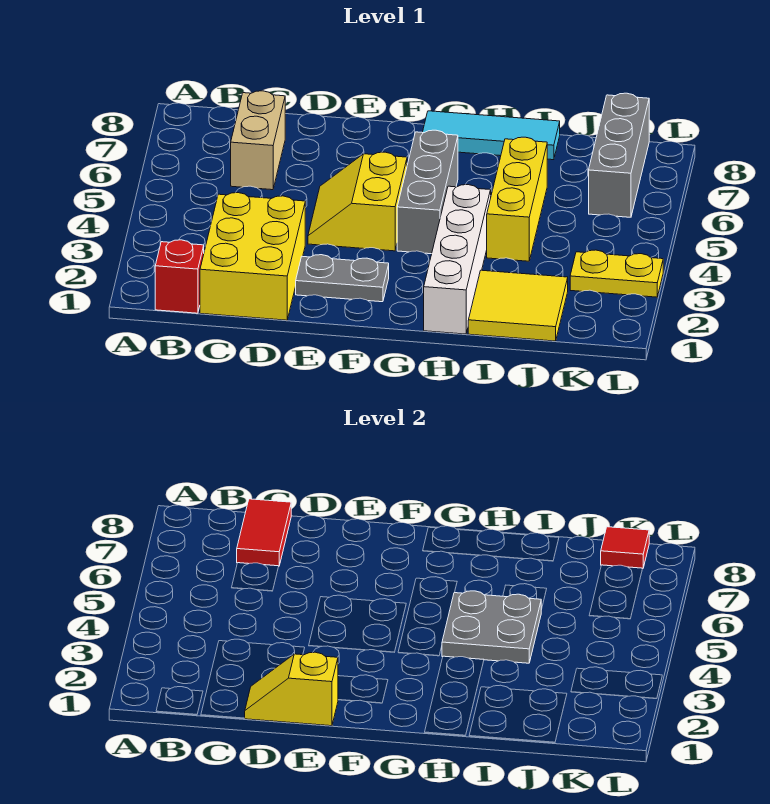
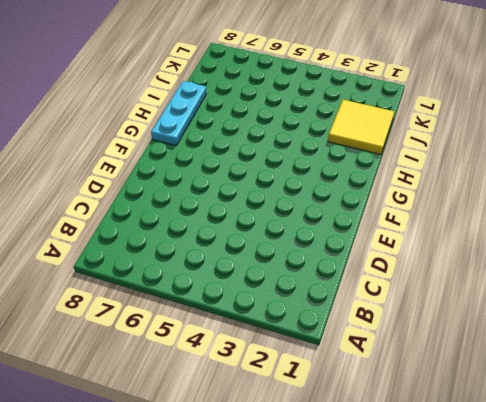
cyan plate G8:I8 level 1 -> cyan tile G8:I8 level 1
none -> red brick B1 level 1
none -> yellow brick C1:D3 level 1
none -> tan brick C6:C7 level 1

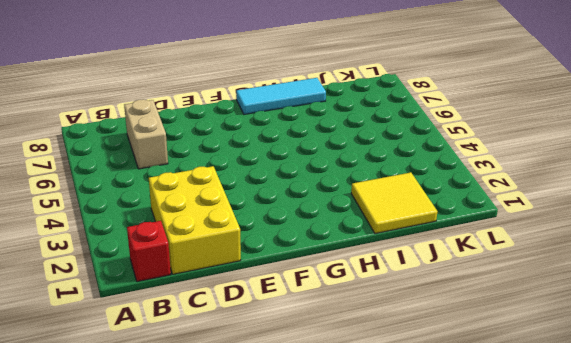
none -> grey plate E2:F2 level 1
none -> yellow slope E4:F5 level 1 top F
none -> grey brick G4:G6 level 1

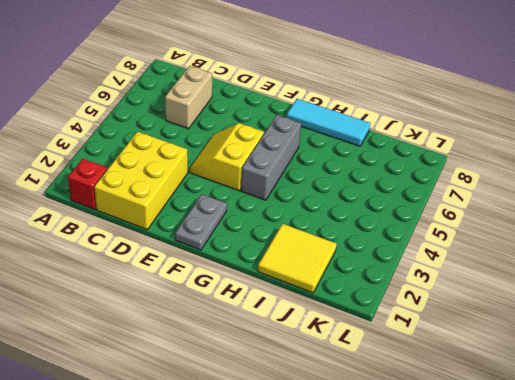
grey plate F1:F2 level 1 -> grey plate E2:F2 level 1
none -> white brick H1:H4 level 1
none -> yellow brick I4:I6 level 1
none -> yellow plate K3:L3 level 1

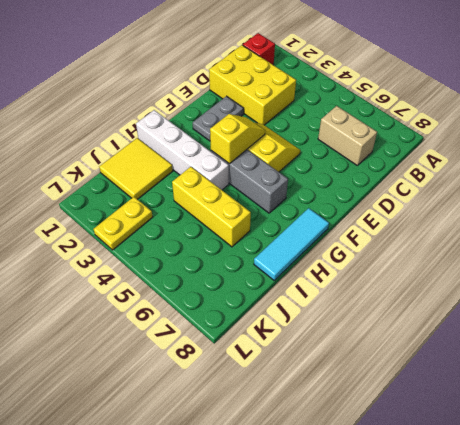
yellow slope F4:G4 level 2 top G -> yellow slope D1:E1 level 2 top E
none -> grey brick K6:K8 level 1
none -> red tile C7:C8 level 2
none -> grey plate H4:I5 level 2

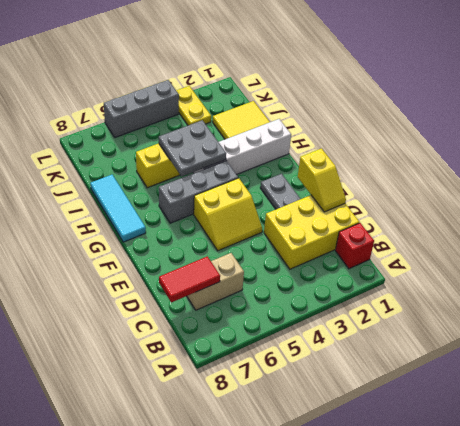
grey brick L4:L6 level 1 -> grey brick K6:K8 level 1
none -> red tile K8 level 2

